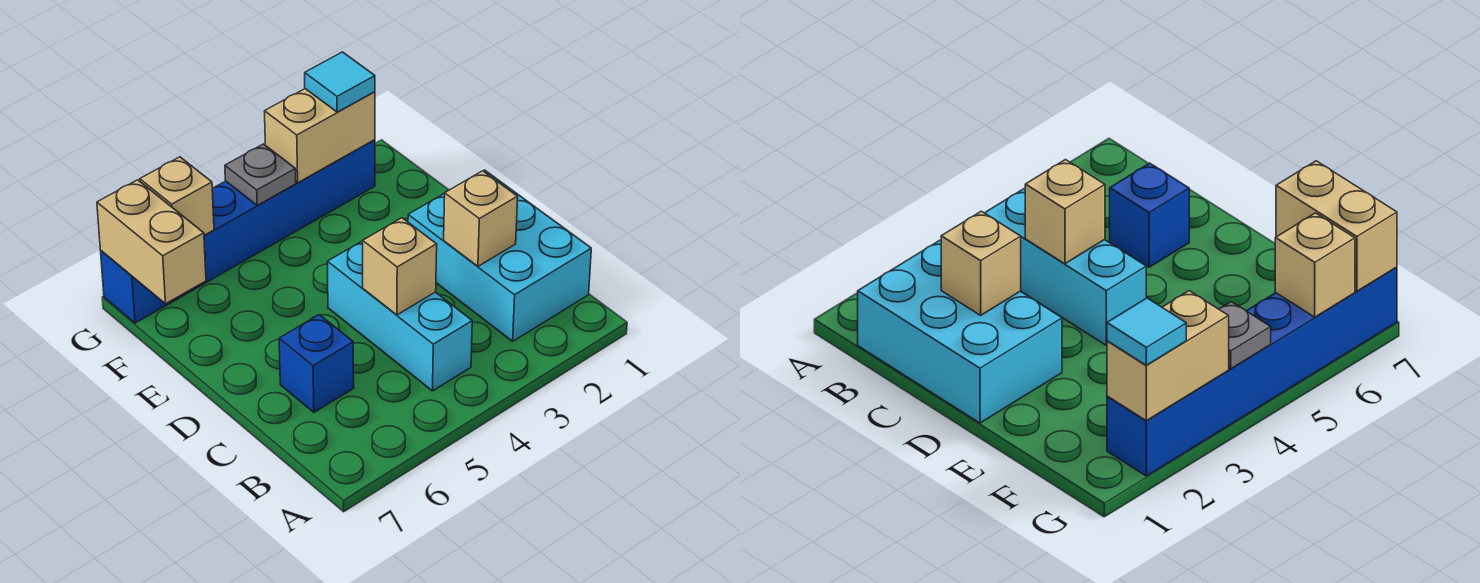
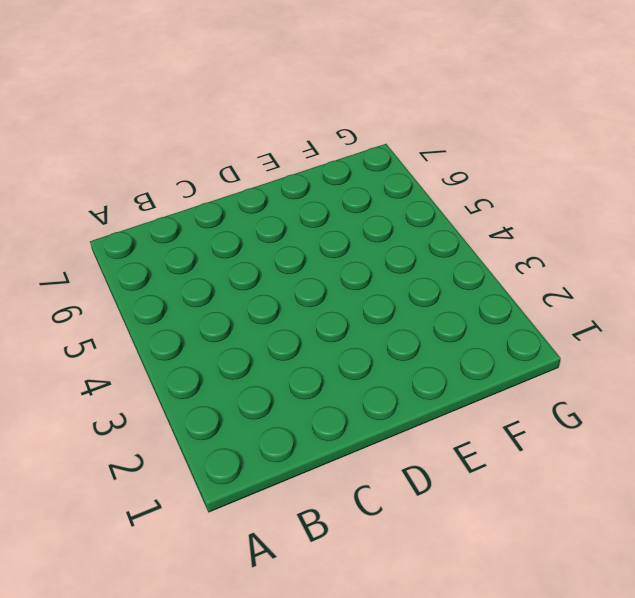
none -> cyan brick B1:D2 level 1
none -> cyan brick B4:D4 level 1

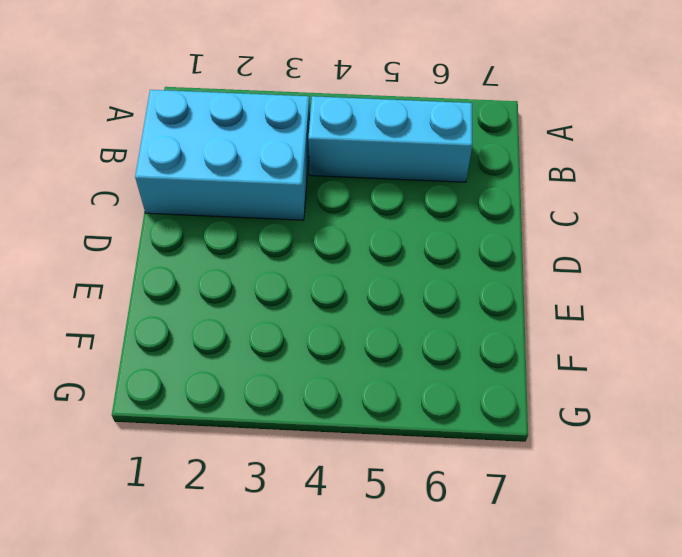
cyan brick B1:C3 level 1 -> cyan brick B1:D2 level 1
cyan brick B4:B6 level 1 -> cyan brick B4:D4 level 1
none -> blue brick C6 level 1
none -> blue brick G2:G7 level 1

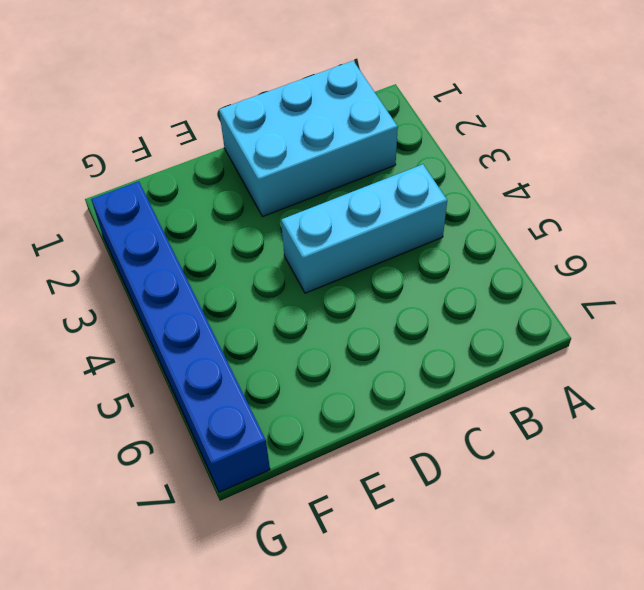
none -> blue brick C6 level 1
none -> tan brick C2 level 2

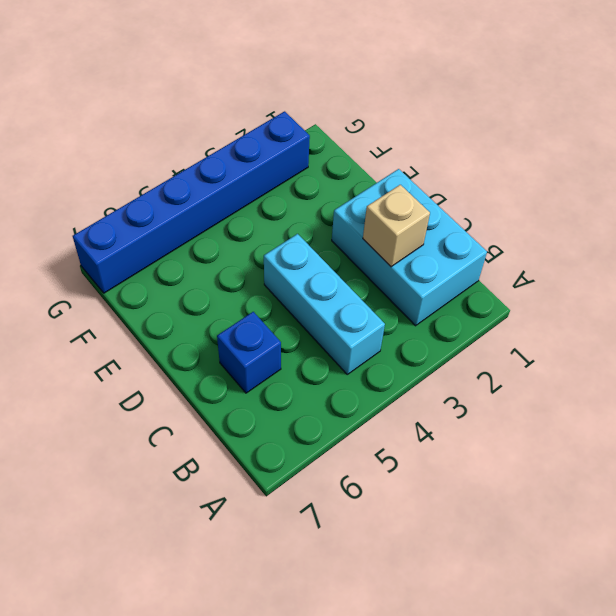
none -> tan brick C4 level 2
none -> tan brick F7:G7 level 2

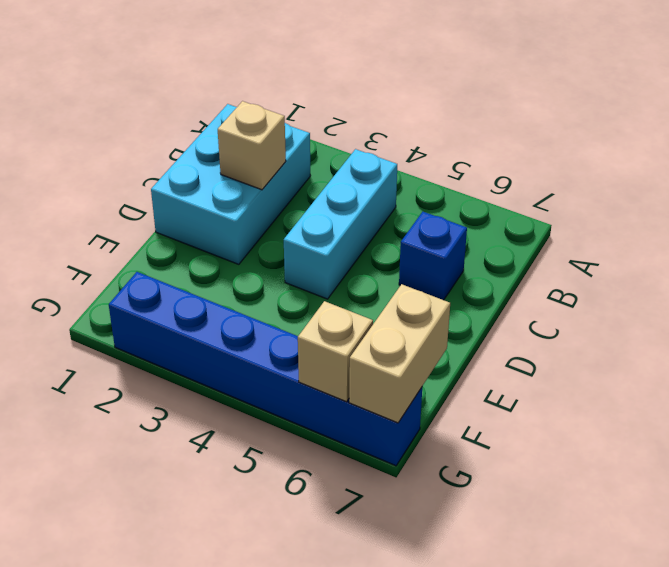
none -> tan brick C4 level 2
none -> tan brick G2:G3 level 2

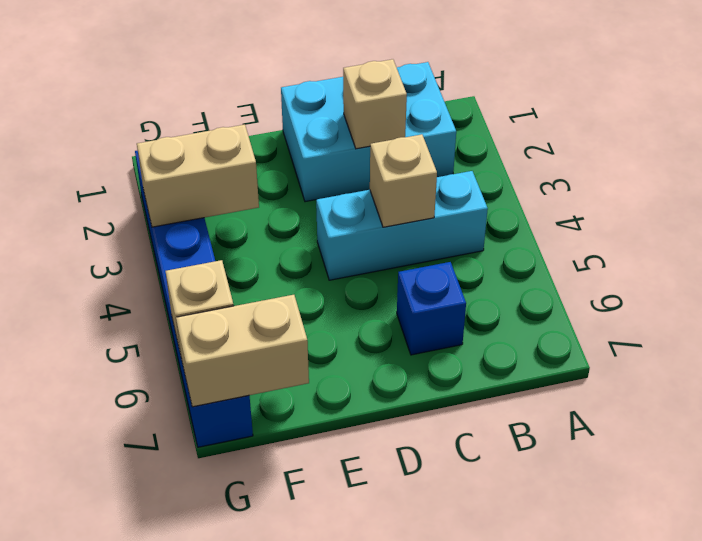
tan brick F3:G3 level 2 -> tan brick G2:G3 level 2
none -> grey plate G4 level 2
none -> cyan tile G2 level 3

